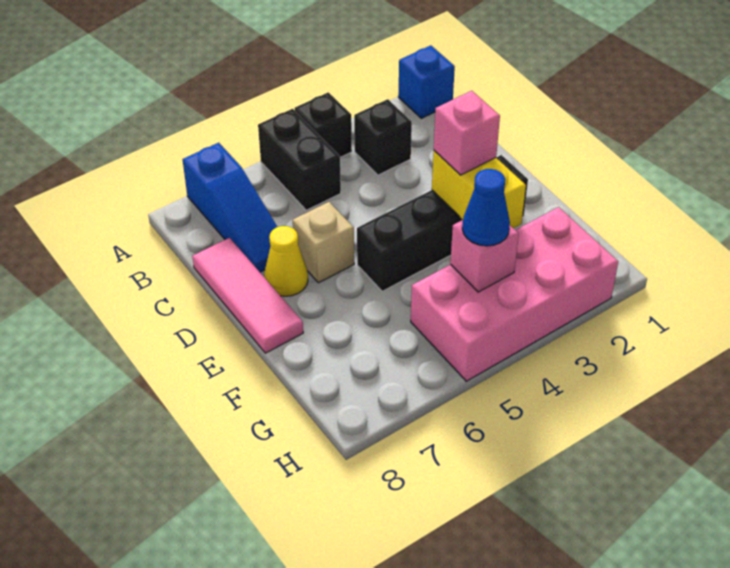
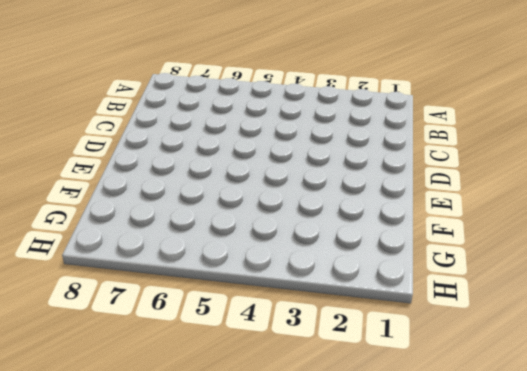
none -> blue brick A1 level 1
none -> black brick A4 level 1
none -> black brick A5:B5 level 1

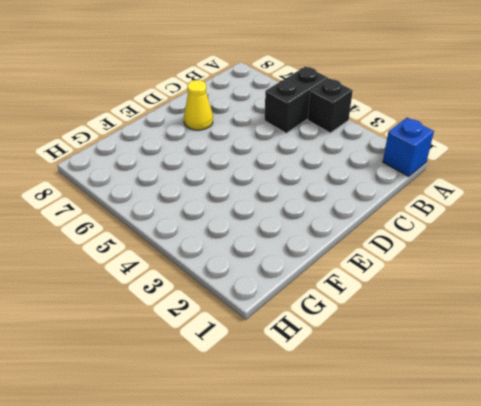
none -> blue slope A7:C7 level 1 top A
none -> black brick B3 level 1
none -> pink tile C8:E8 level 1

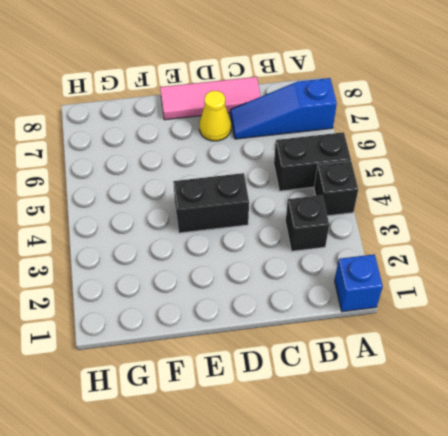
black brick D4:E4 level 1 -> black brick E2:E5 level 1
none -> tan brick D6 level 1
none -> pink brick G2:H5 level 1
none -> yellow brick E3:F3 level 2

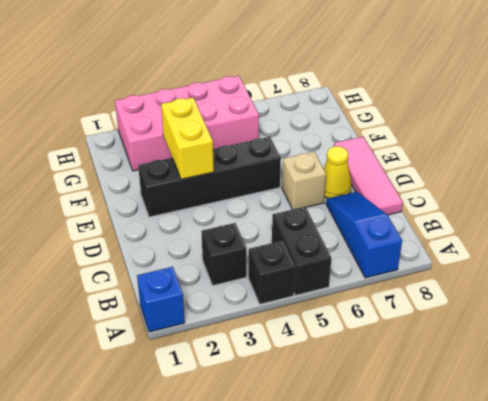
none -> pink brick G4 level 2
none -> pink brick E3 level 3
none -> blue cone G4 level 3

